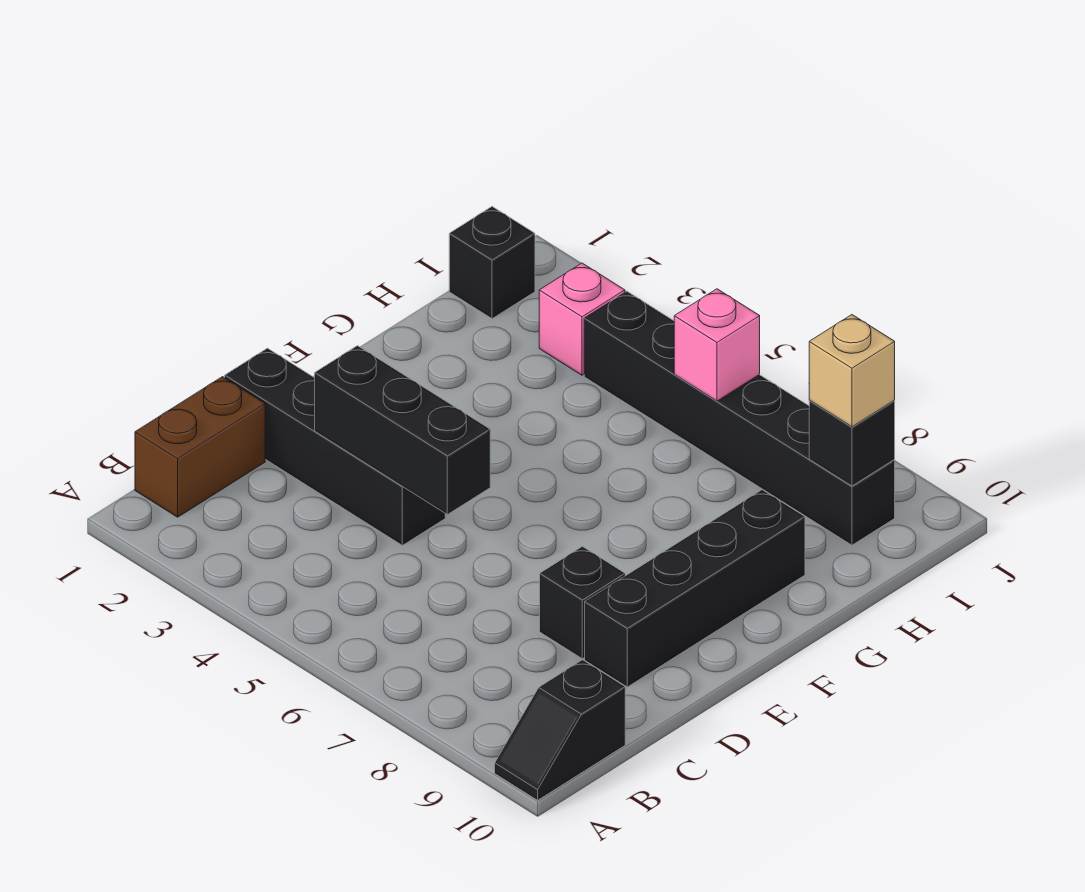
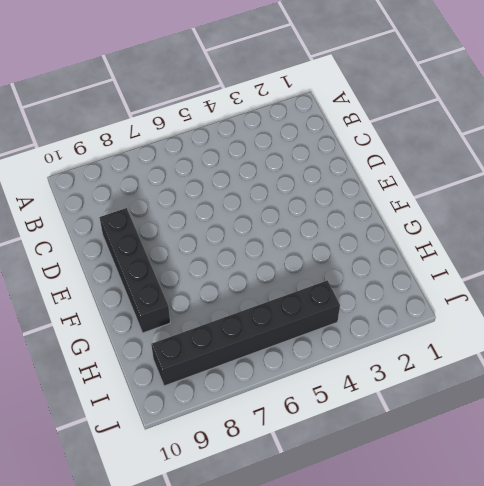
none -> black slope A10:B10 level 1 top B
none -> brown brick B1:C1 level 1
none -> black brick D1:D4 level 1

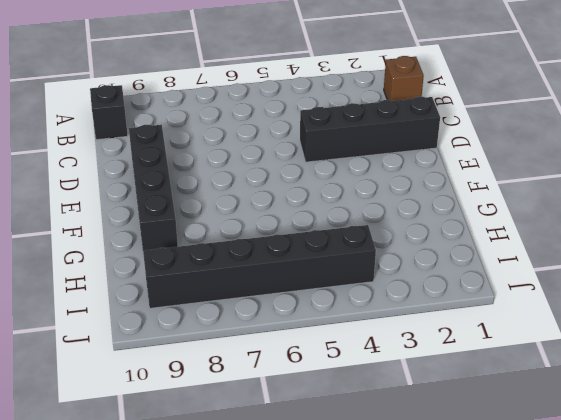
brown brick B1 level 1 -> brown brick B1:C1 level 1
none -> black brick D8 level 1
none -> black brick I1 level 1
none -> pink brick I3 level 1

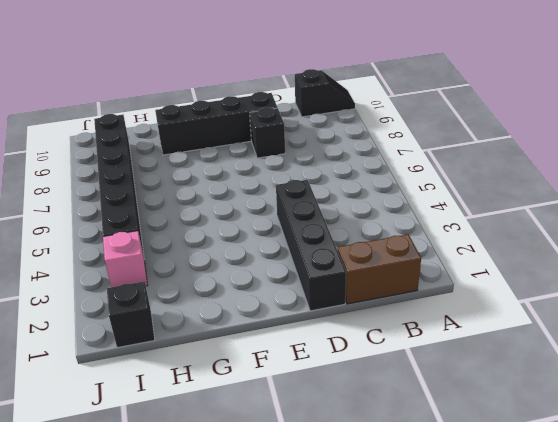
none -> black brick D3:D5 level 2
none -> pink brick I6 level 2
none -> black brick I9 level 2

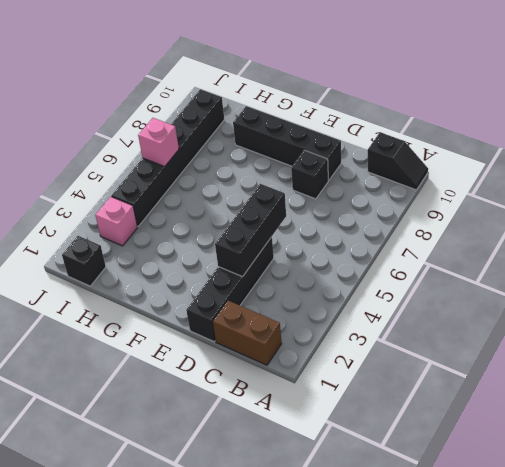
none -> black brick I9 level 2
none -> tan brick I9 level 3

